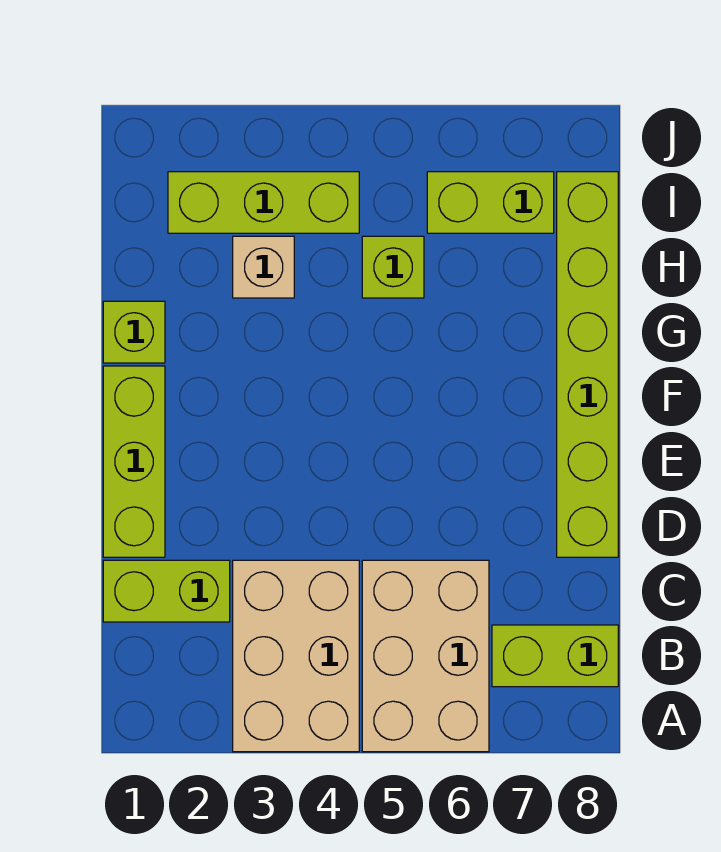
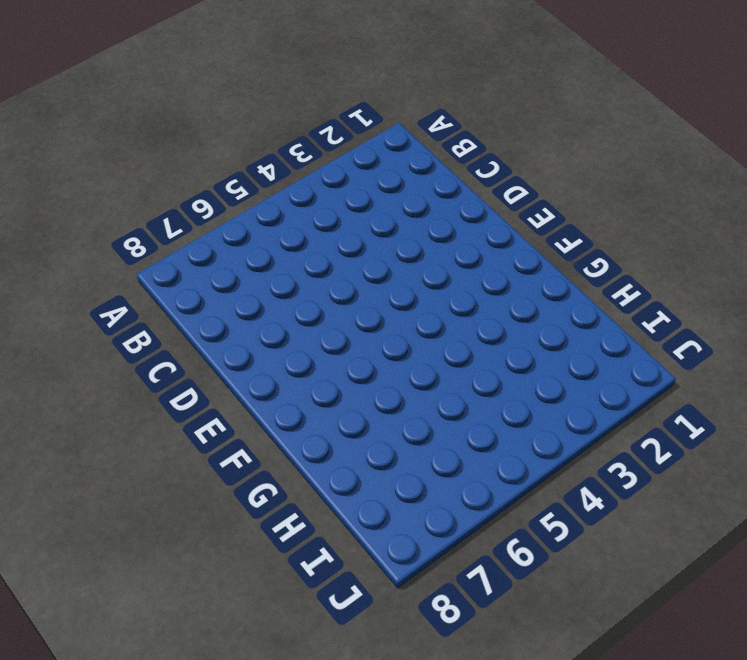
none -> tan brick A3:C4 level 1
none -> tan brick A5:C6 level 1

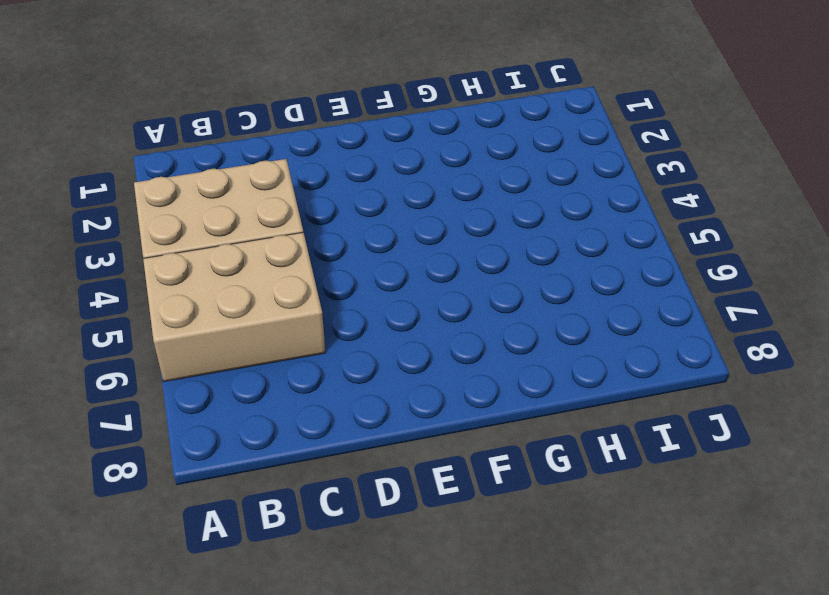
none -> lime brick B7:B8 level 1
none -> lime brick C1:C2 level 1

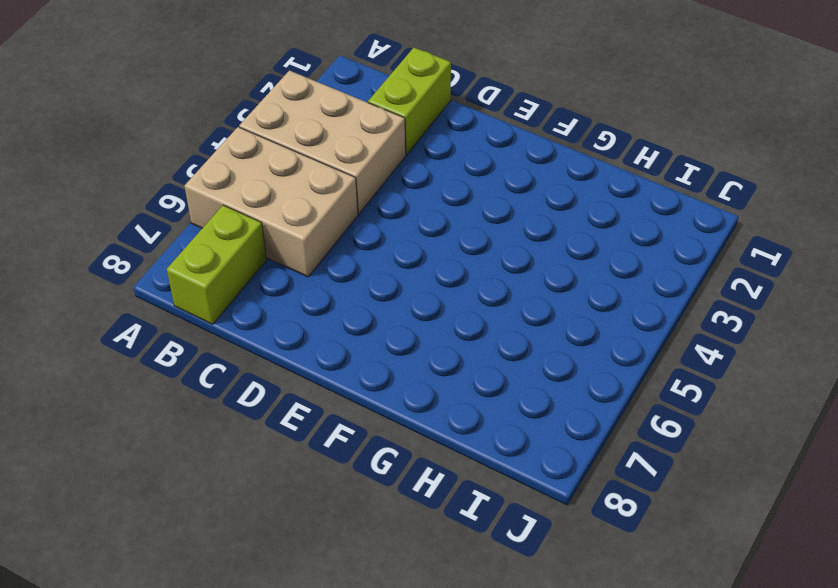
none -> lime brick D1:F1 level 1
none -> lime brick D8:I8 level 1

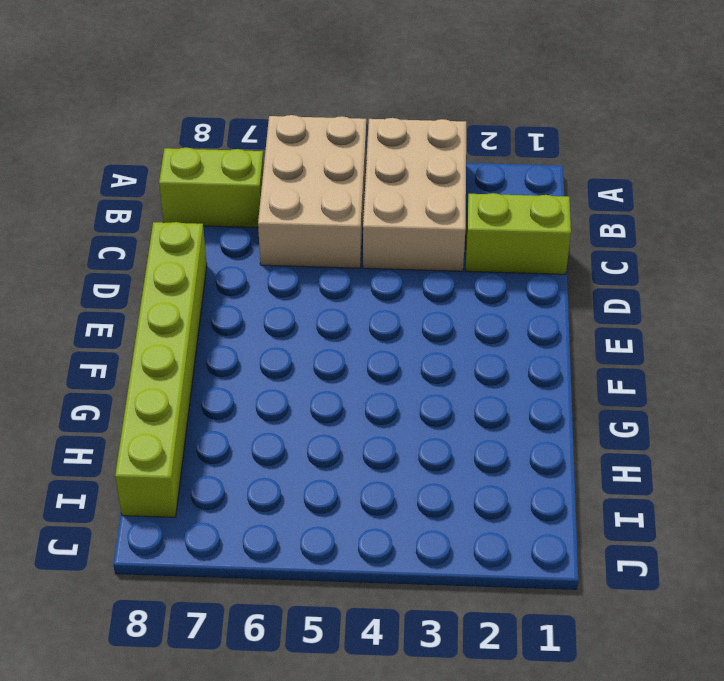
none -> lime brick D1:F1 level 1
none -> lime brick G1 level 1

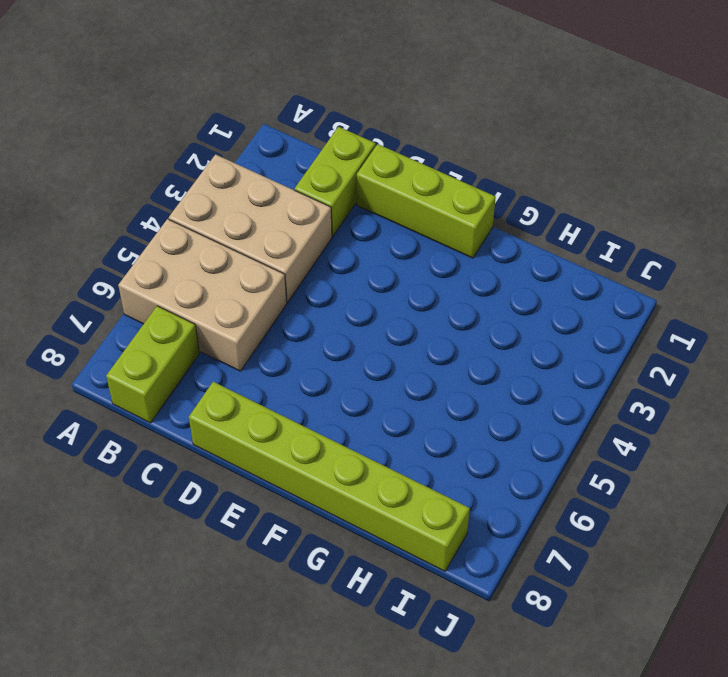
none -> lime brick G1 level 1
none -> tan brick H3 level 1

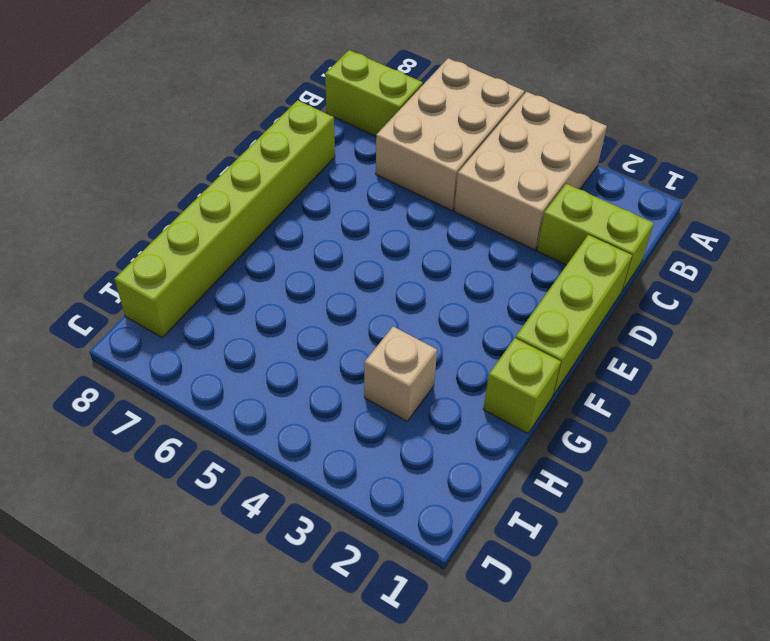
none -> lime brick H5 level 1
none -> lime brick I2:I4 level 1

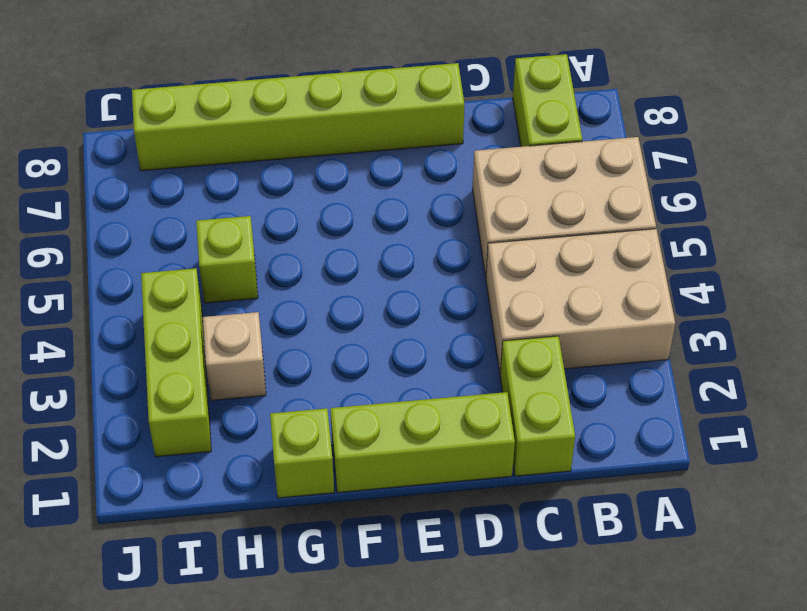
none -> lime brick I6:I7 level 1

